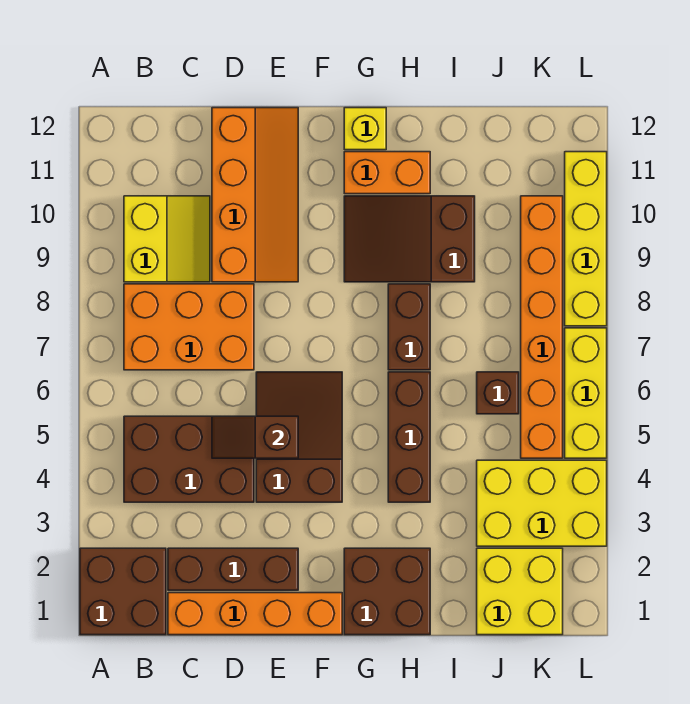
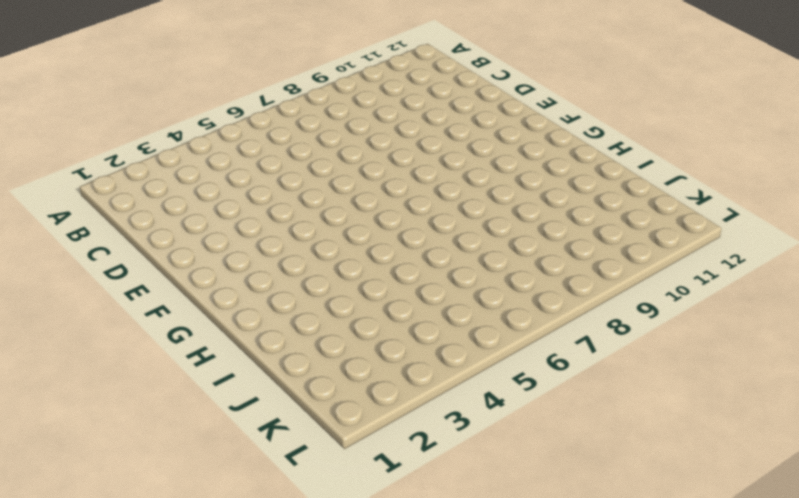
none -> brown brick A1:B2 level 1
none -> brown brick B4:D5 level 1
none -> orange brick B7:D8 level 1

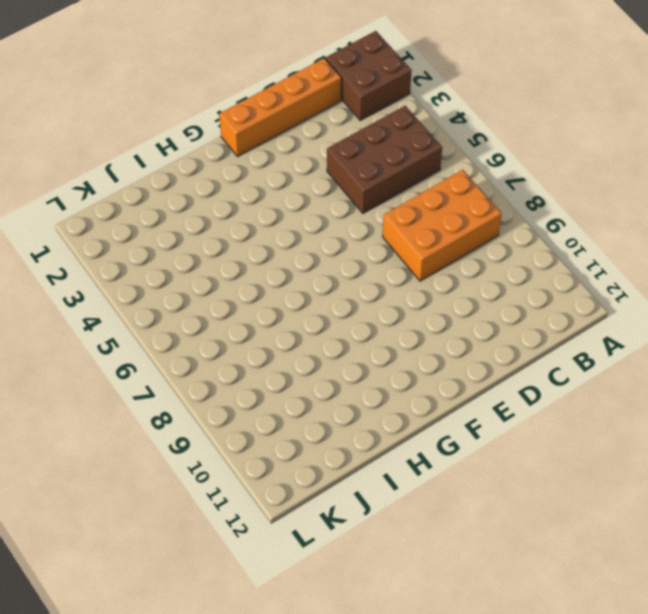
none -> yellow slope B9:C10 level 1 top B
none -> brown brick C2:E2 level 1
none -> orange slope D9:E12 level 1 top D

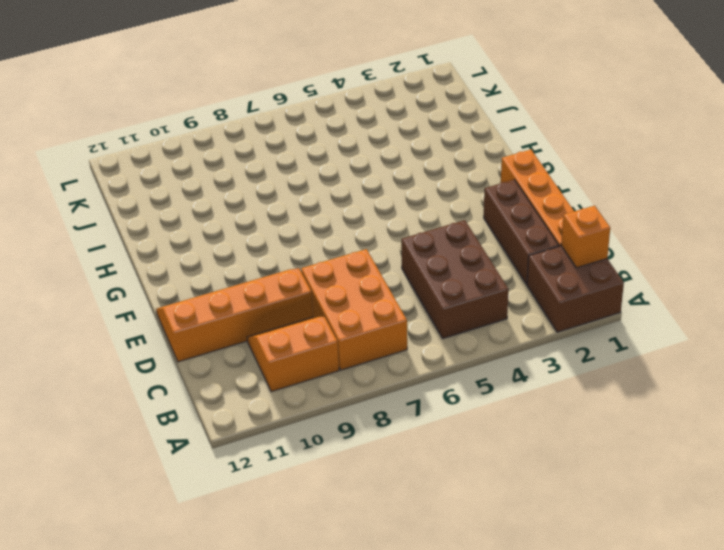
orange brick B1 level 2 -> none
orange slope B9:C10 level 1 top B -> yellow slope B9:C10 level 1 top B
none -> brown slope E4:F6 level 1 top 4
none -> brown brick G1:H2 level 1
none -> brown slope G9:I10 level 1 top I

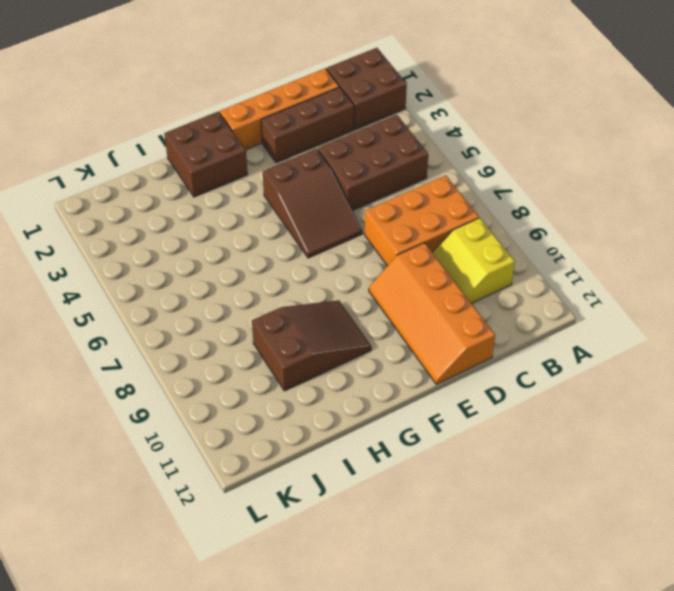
none -> orange brick G11:H11 level 1
none -> yellow brick G12 level 1
none -> brown brick H4:H6 level 1

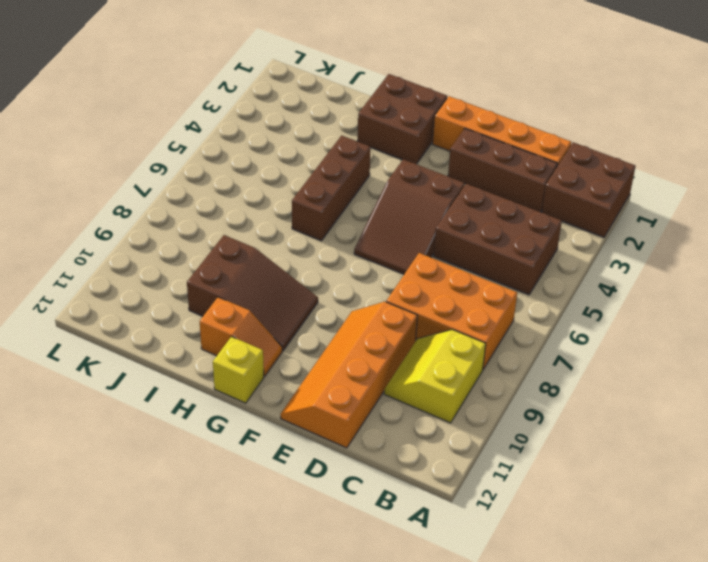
orange slope G11:H11 level 1 top H -> orange brick G11:H11 level 1
none -> brown brick H7:H8 level 1
none -> yellow brick J1:K2 level 1
none -> yellow brick J3:L4 level 1

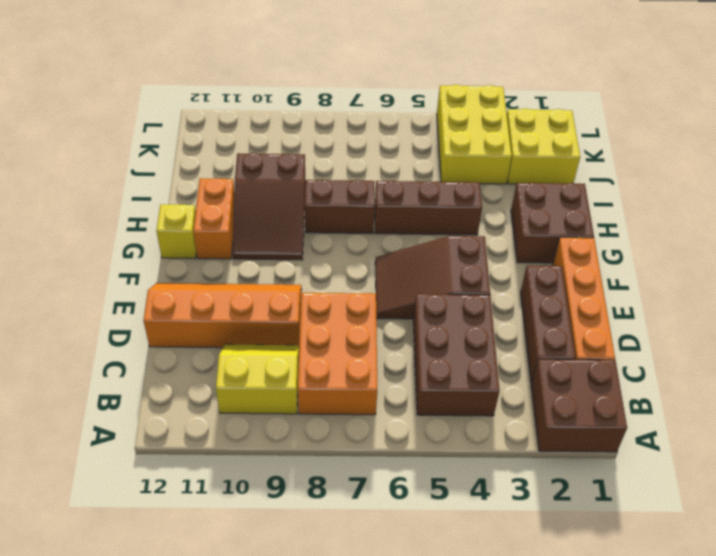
none -> brown brick J6 level 1
none -> orange brick K5:K10 level 1
none -> yellow brick L5:L7 level 1

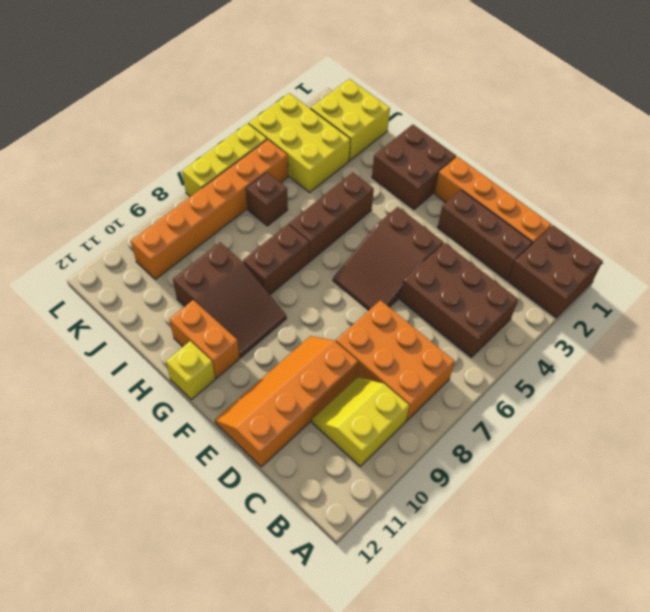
none -> yellow brick L8:L11 level 1
none -> brown slope D5:E5 level 2 top E

